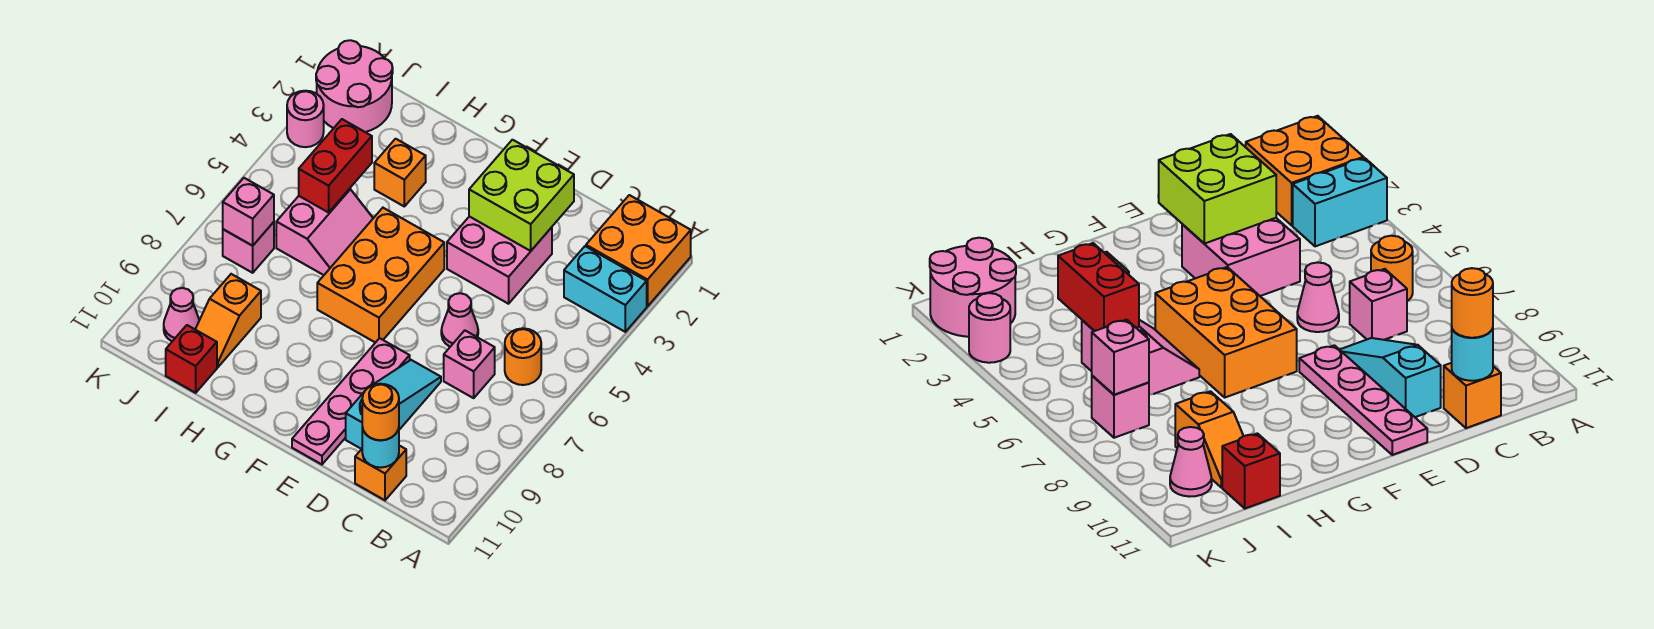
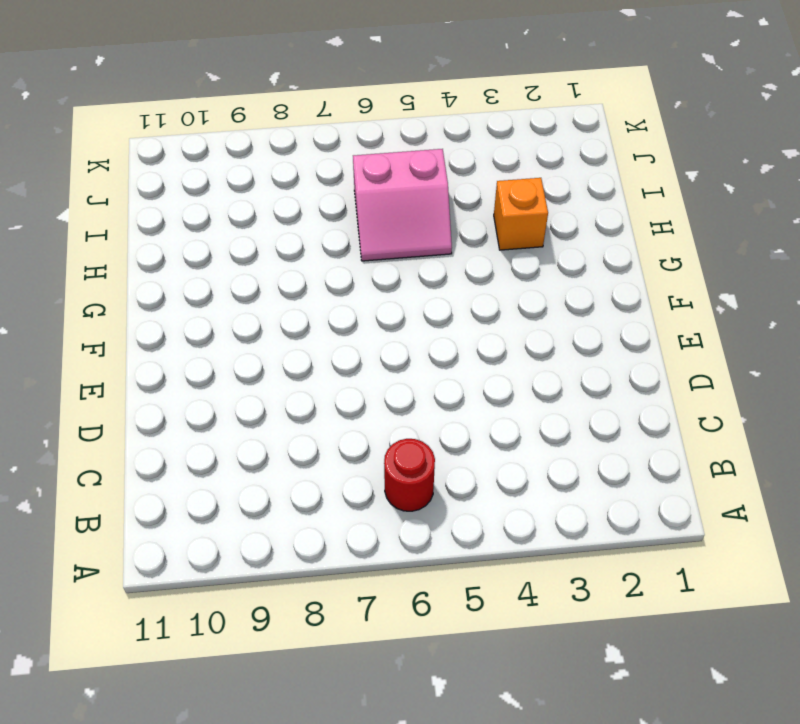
red round brick B6 level 1 -> orange round brick B6 level 1
none -> orange brick A1:B2 level 1
none -> cyan brick A3:B3 level 1
none -> pink brick C7 level 1

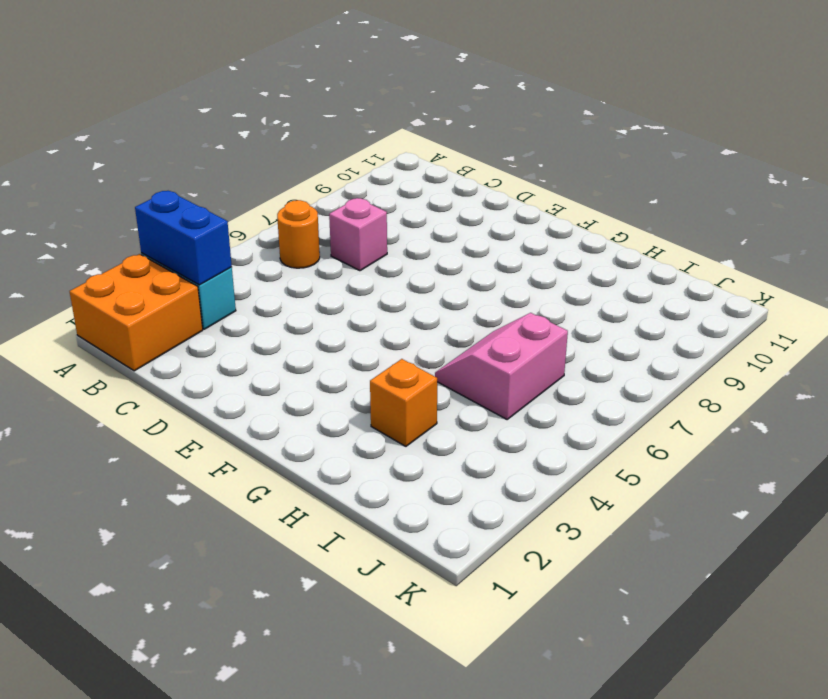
blue brick A3:B3 level 2 -> none
none -> orange brick C11 level 1
none -> pink brick D3:E4 level 1
none -> pink cone D6 level 1

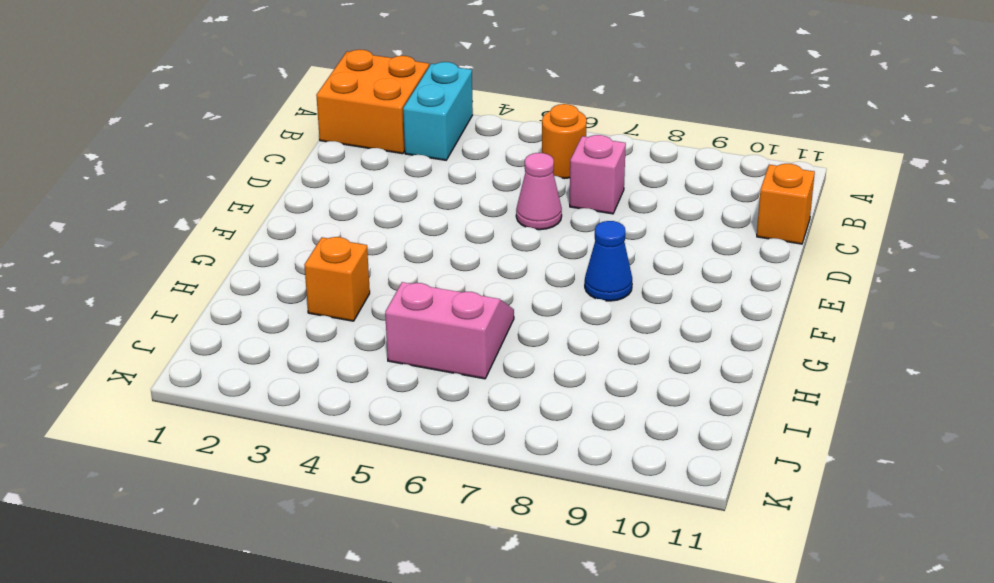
blue cone F8 level 1 -> none
none -> pink brick D3:E4 level 1
none -> cyan slope D8:D10 level 1 top 10
none -> pink plate E8:E11 level 1

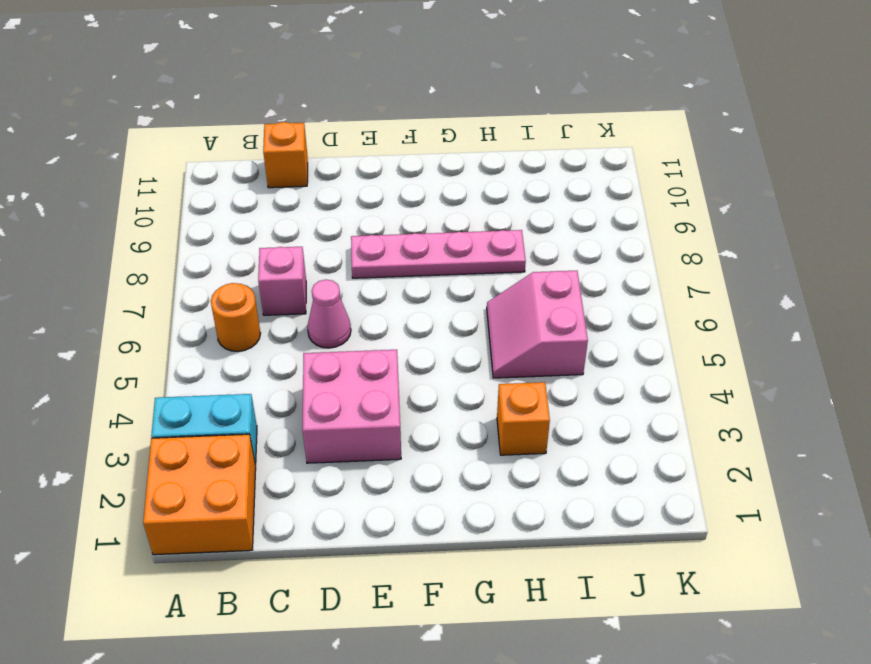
pink plate E8:H8 level 1 -> pink plate E8:E11 level 1
none -> cyan slope D8:D10 level 1 top 10
none -> orange brick F5:G7 level 1
none -> orange slope I9:I10 level 1 top 9

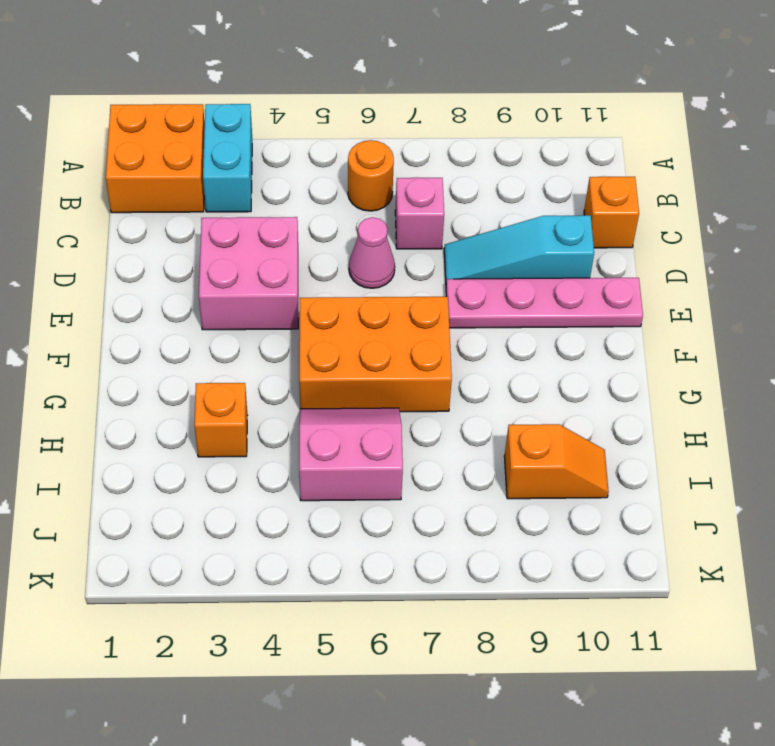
none -> red brick I11 level 1
none -> pink round brick J1:K2 level 1
none -> pink brick J7 level 1

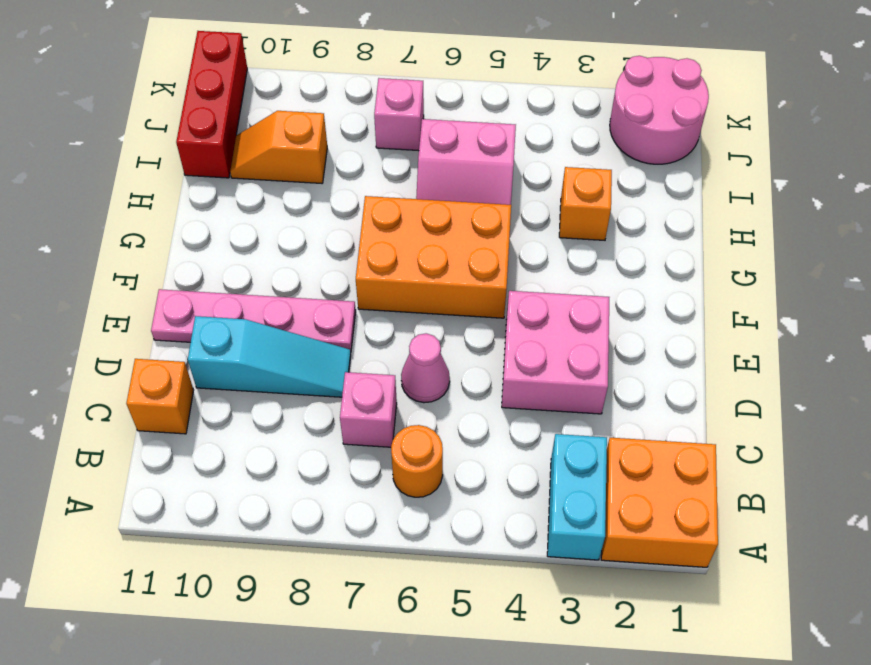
red brick I11:K11 level 1 -> red brick I11 level 1
none -> pink cone J10 level 1
none -> pink round brick K3 level 1
none -> cyan round brick C11 level 2

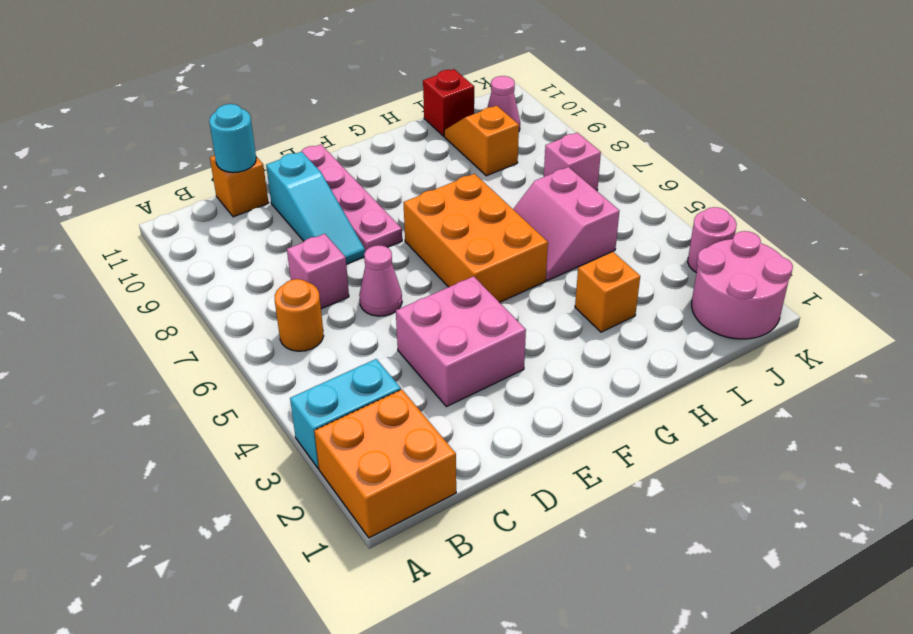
none -> lime brick D2:E3 level 2
none -> red brick I4:I5 level 2
none -> pink brick J7 level 2

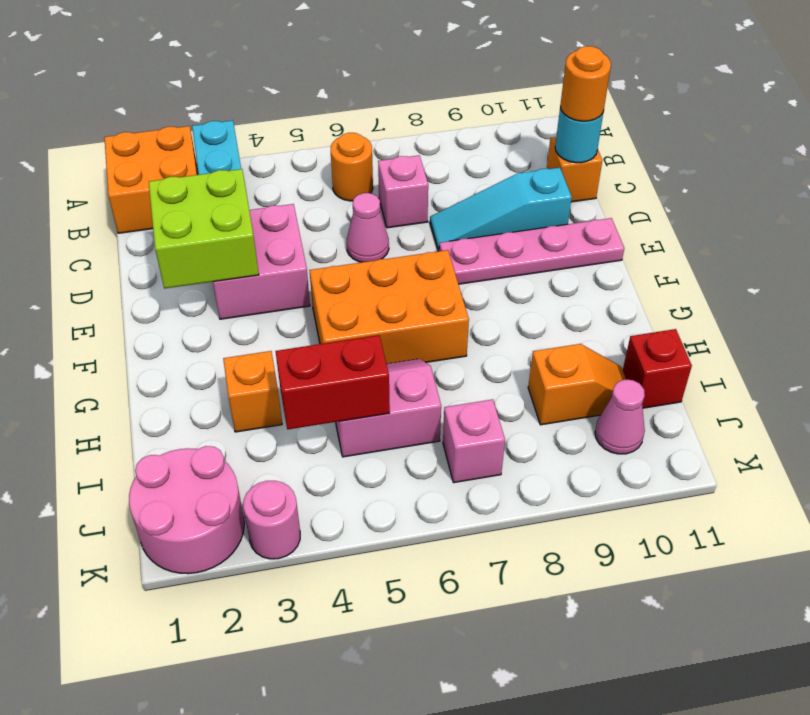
none -> pink brick J7 level 2

